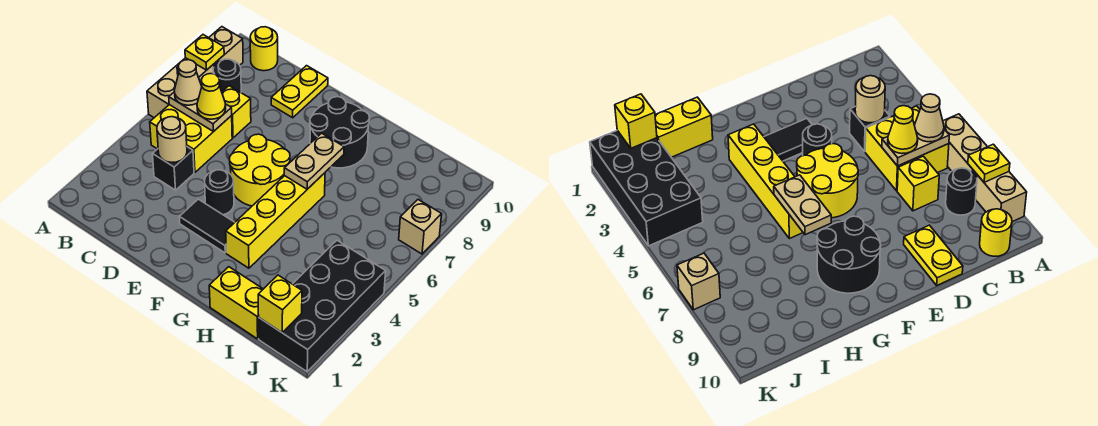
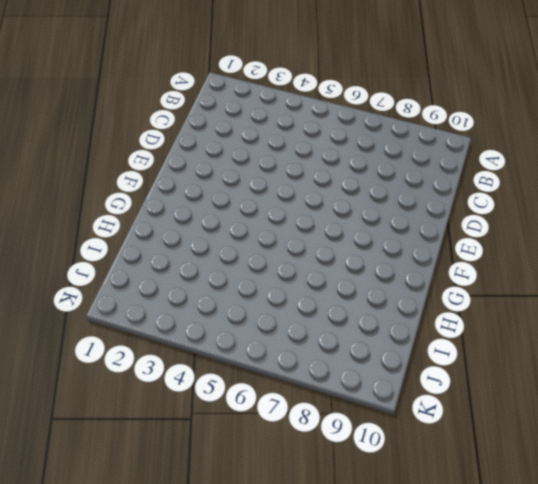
none -> tan brick A6:A9 level 1
none -> yellow brick B5:C6 level 1
none -> black round brick B8 level 1

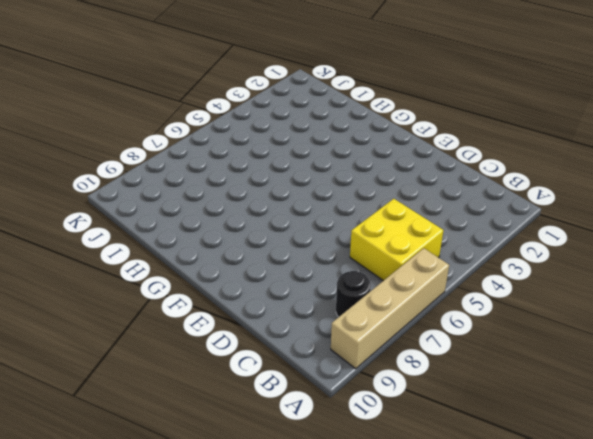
none -> yellow round brick B10 level 1
none -> black brick C4 level 1
none -> yellow brick C7 level 1

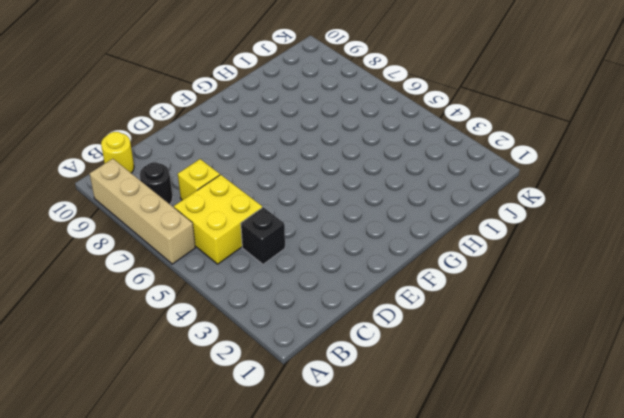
none -> yellow plate D9:D10 level 1
none -> black tile E3:F3 level 1
none -> black round brick E4 level 1

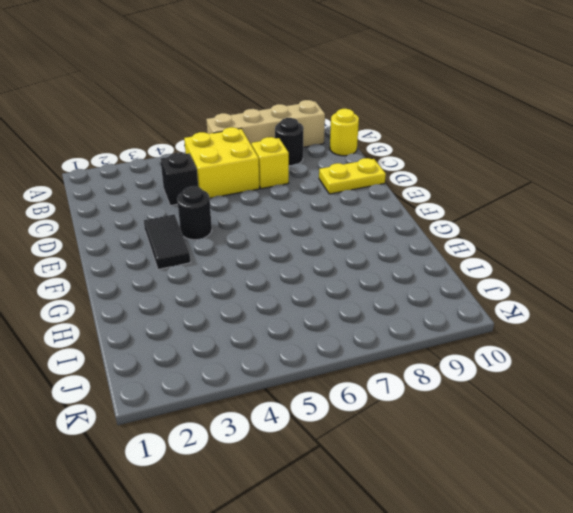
none -> yellow round brick E5:F6 level 1
none -> black round brick F8:G9 level 1
none -> yellow brick G3:G6 level 1

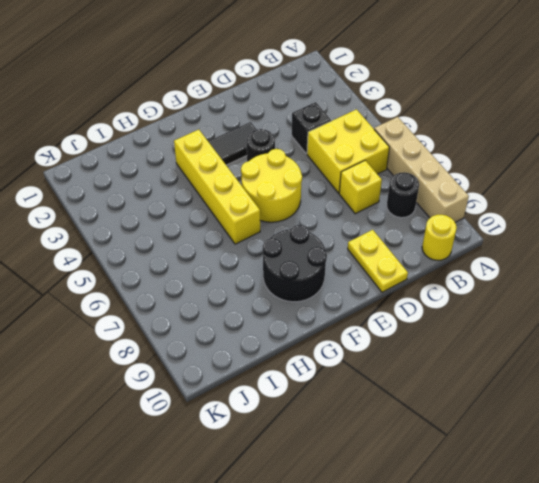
none -> yellow brick H1:I1 level 1
none -> black brick J1:K4 level 1
none -> tan brick K7 level 1

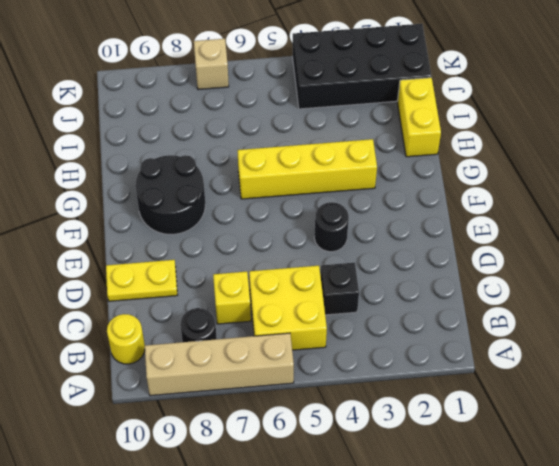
none -> black tile E3:F3 level 1
none -> yellow round brick E5:F6 level 1
none -> yellow plate A8 level 2

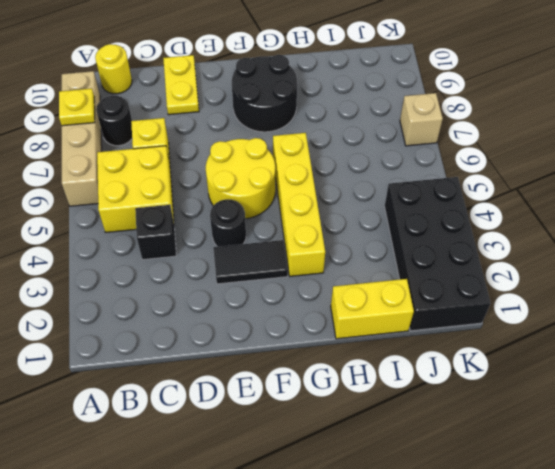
none -> tan plate B6:C6 level 2
none -> tan round brick C4 level 2
none -> tan plate G6:G7 level 2

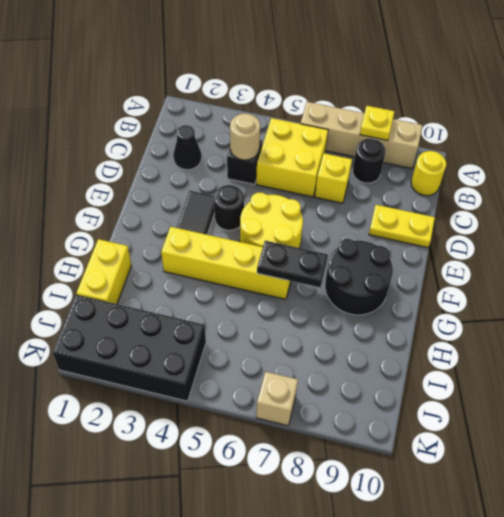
black cone C2 level 1 -> none
black plate G6:G7 level 2 -> tan plate G6:G7 level 2
none -> tan plate B6:C6 level 2
none -> yellow brick J1 level 2
none -> tan cone B6 level 3

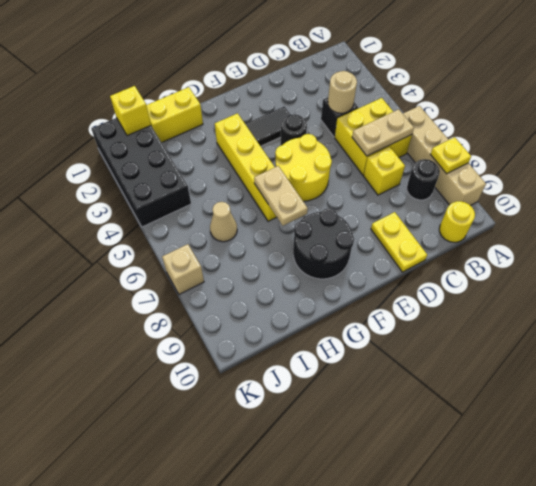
tan cone I6 level 1 -> tan cone B6 level 3
none -> yellow cone C6 level 3

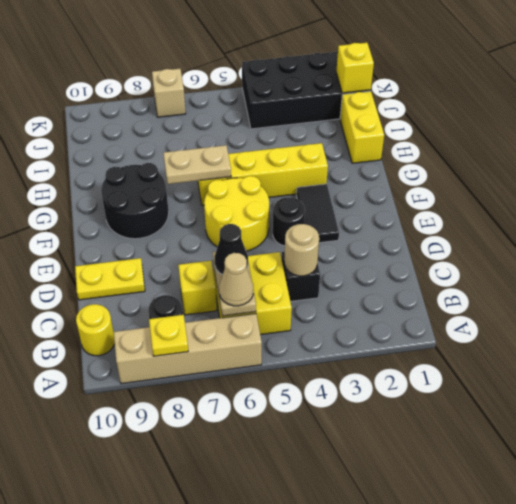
black cone C6 level 3 -> yellow cone C6 level 3

